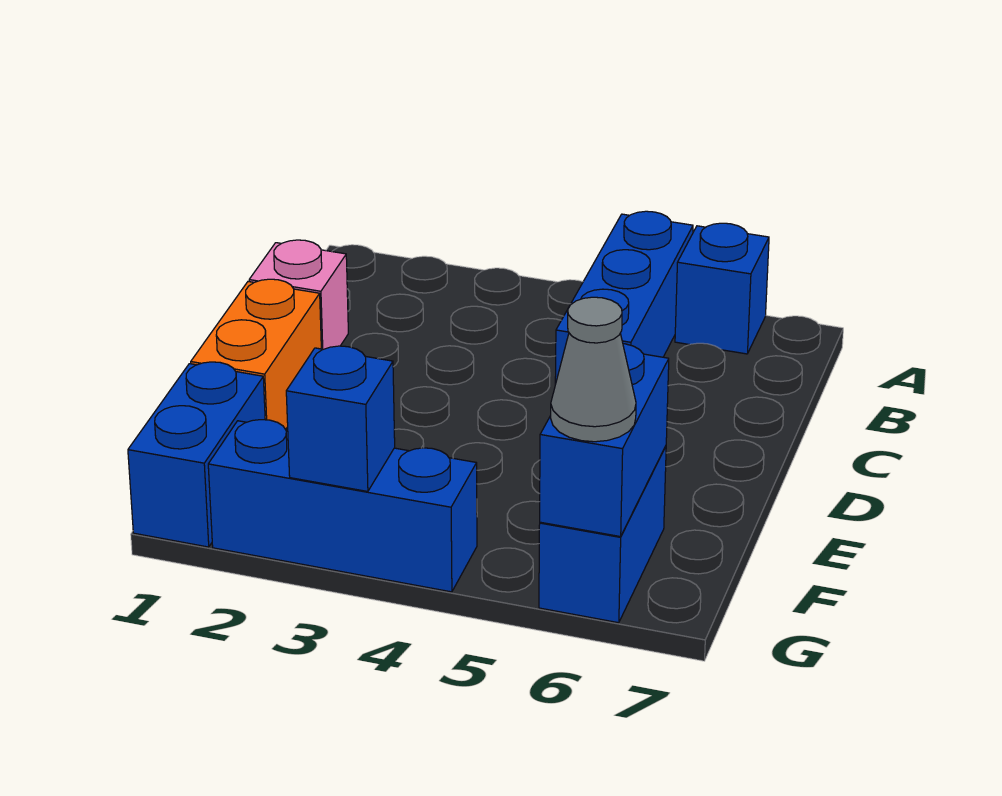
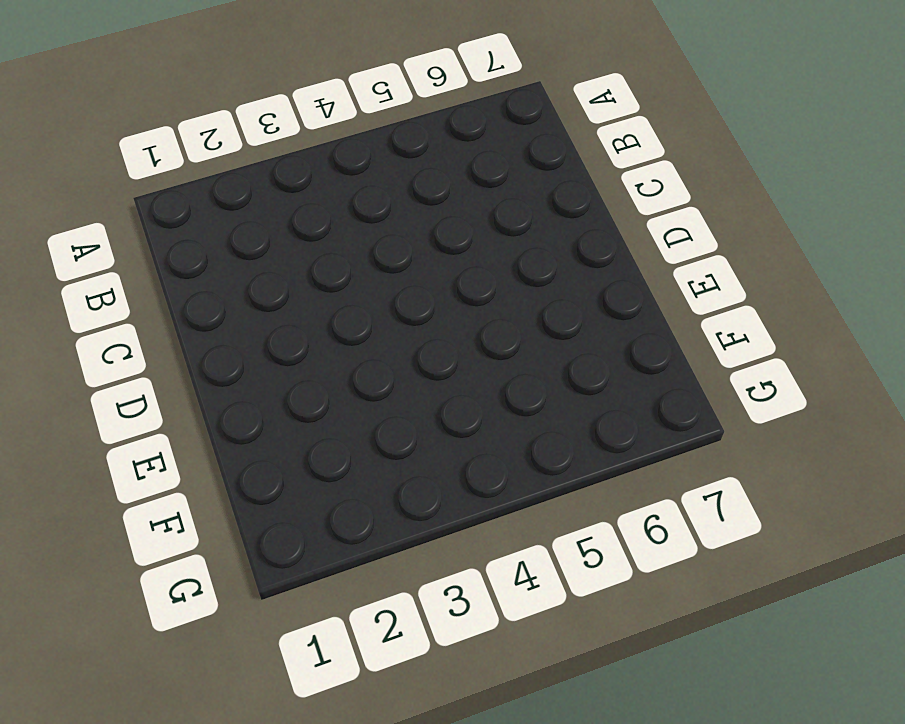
none -> blue brick A5:C5 level 1
none -> blue brick A6 level 1

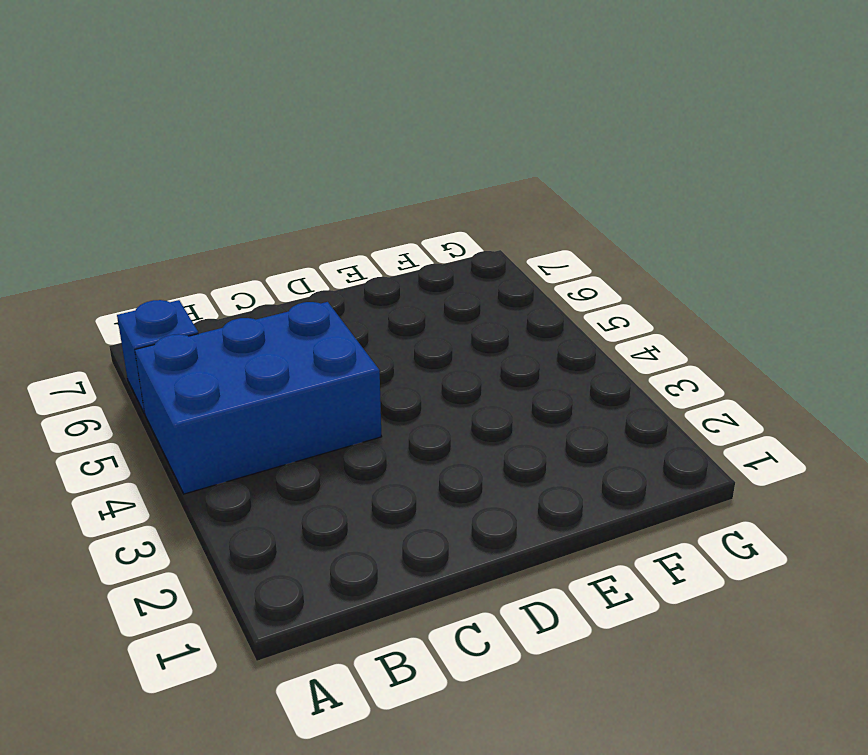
blue brick A4:C5 level 1 -> blue brick A5:C5 level 1
none -> pink brick C1 level 1
none -> orange brick D1:E1 level 1

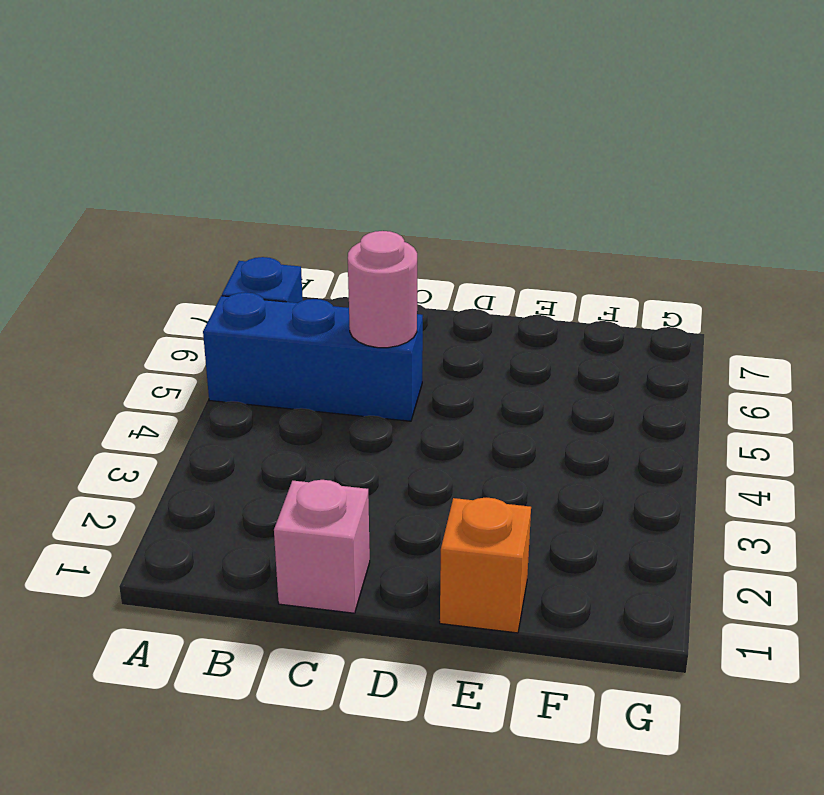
pink round brick C5 level 2 -> none
orange brick E1 level 1 -> orange brick D1:E1 level 1
none -> blue brick F1:G1 level 1
none -> blue brick F6:G6 level 1

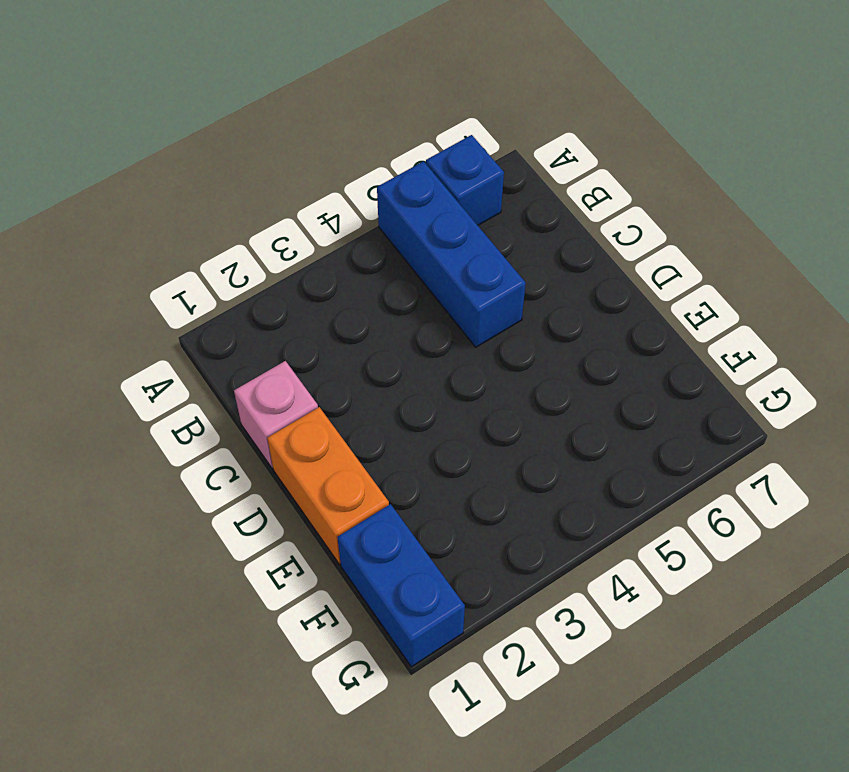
none -> blue brick F6:G6 level 1
none -> blue brick G2:G4 level 1

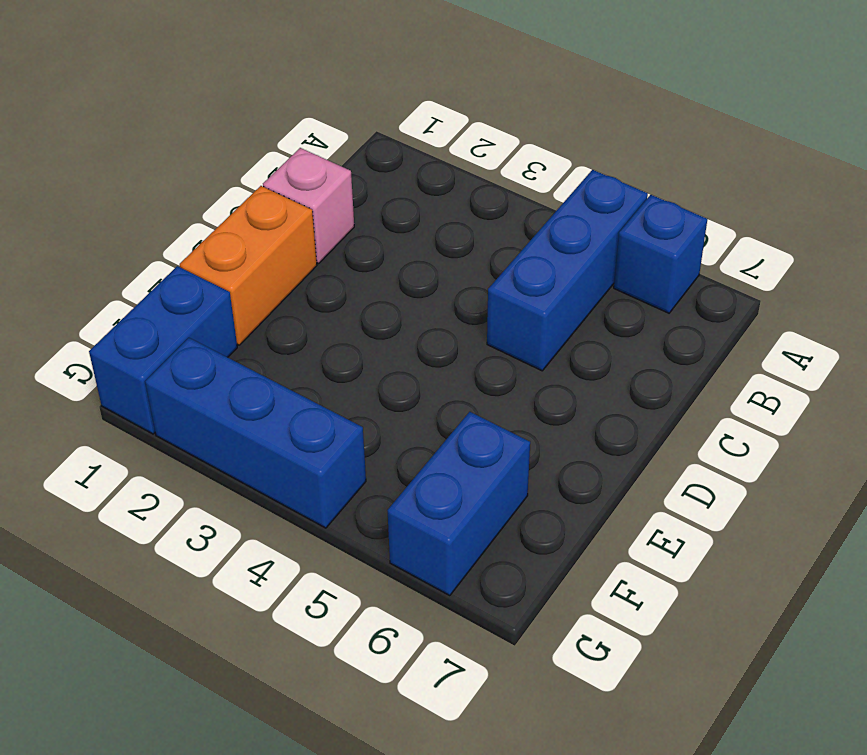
none -> blue brick F6:G6 level 2
none -> blue brick G3 level 2

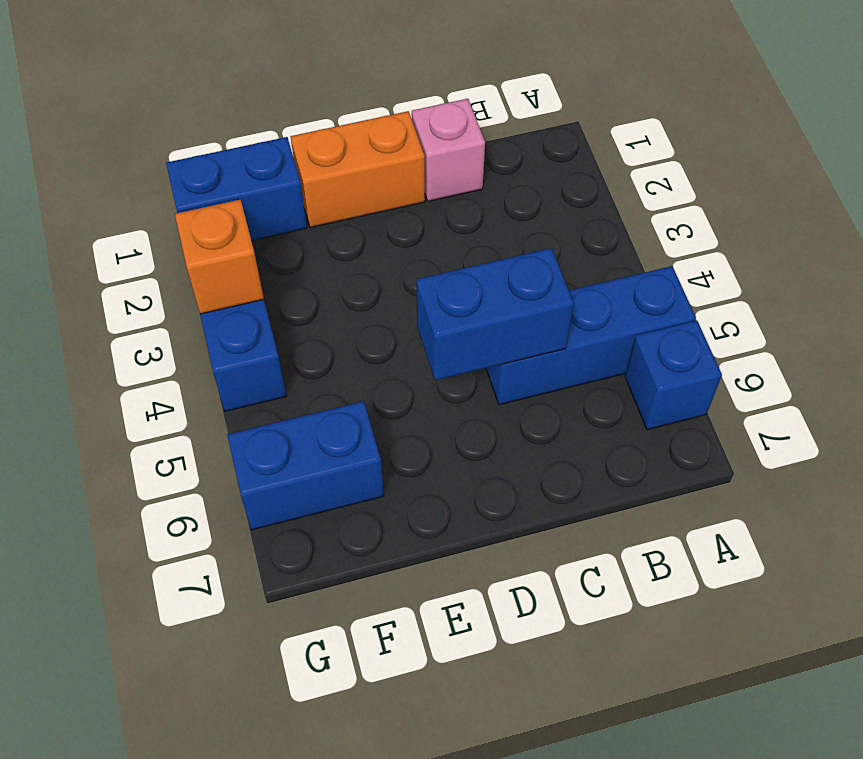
blue brick C5:D5 level 2 -> blue brick F6:G6 level 2
orange brick G3 level 2 -> blue brick G3 level 2
none -> grey cone G6 level 3

